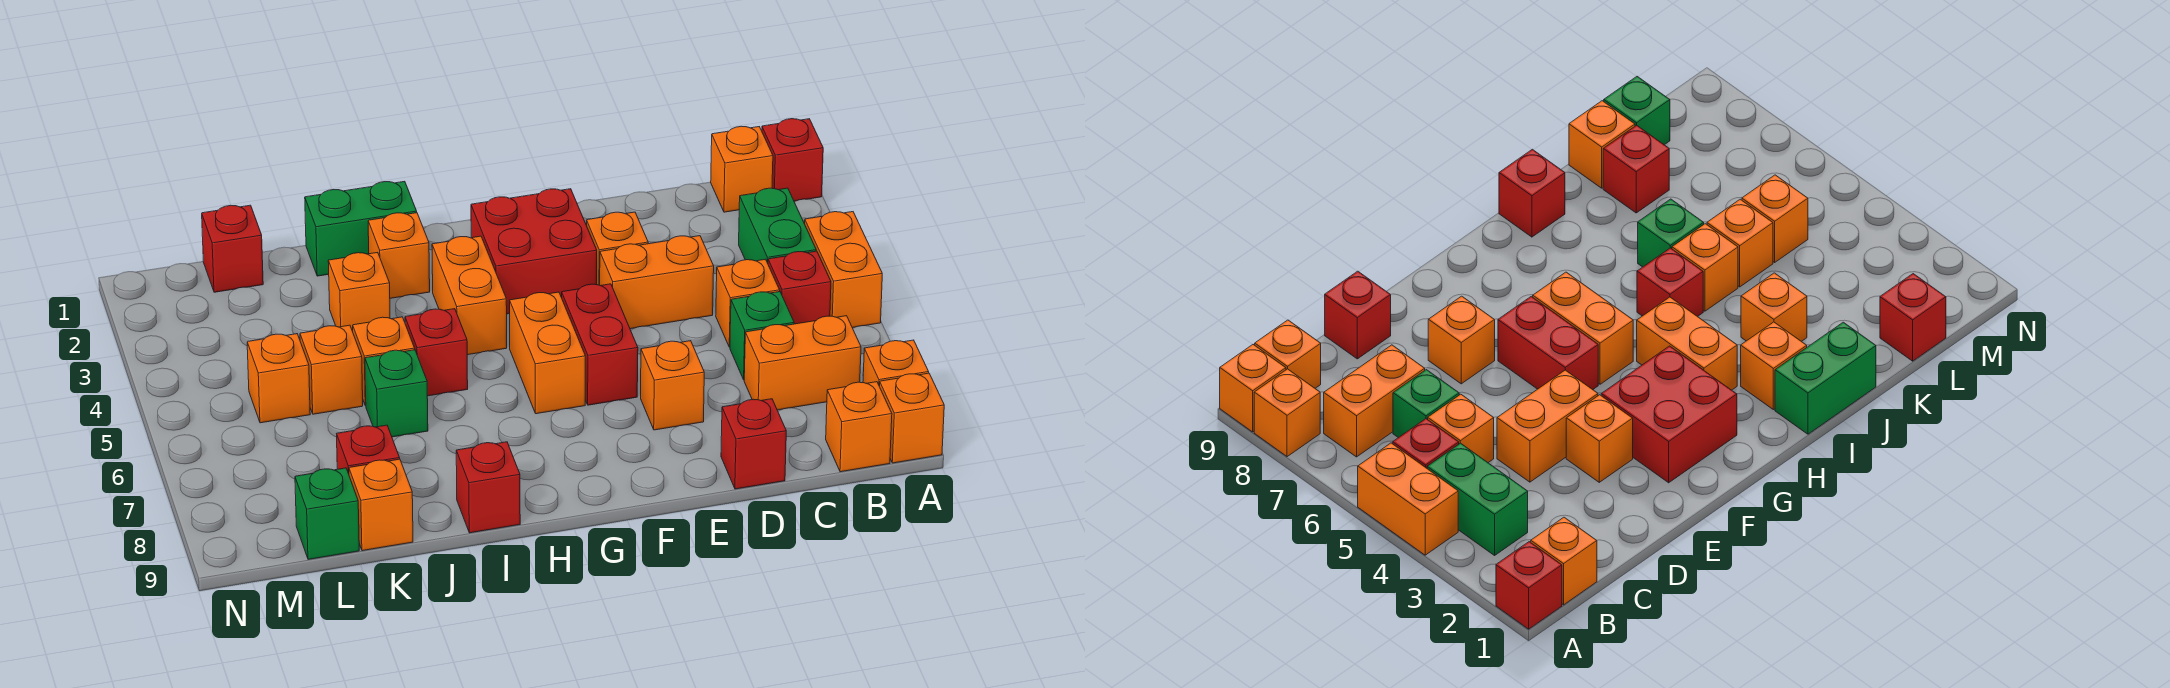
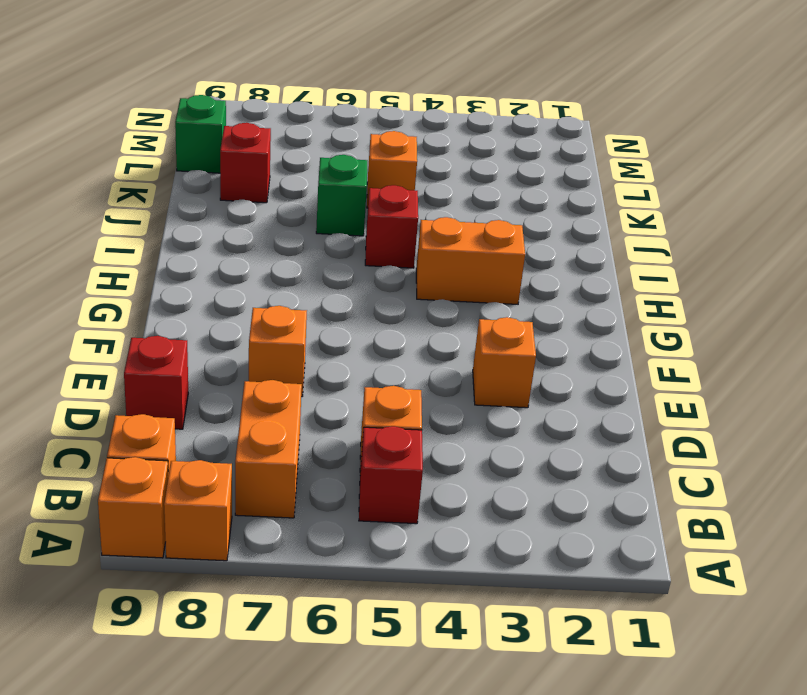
none -> red brick A1 level 1
none -> orange brick A4:A5 level 1
none -> orange brick B1 level 1
none -> green brick B3:B4 level 1

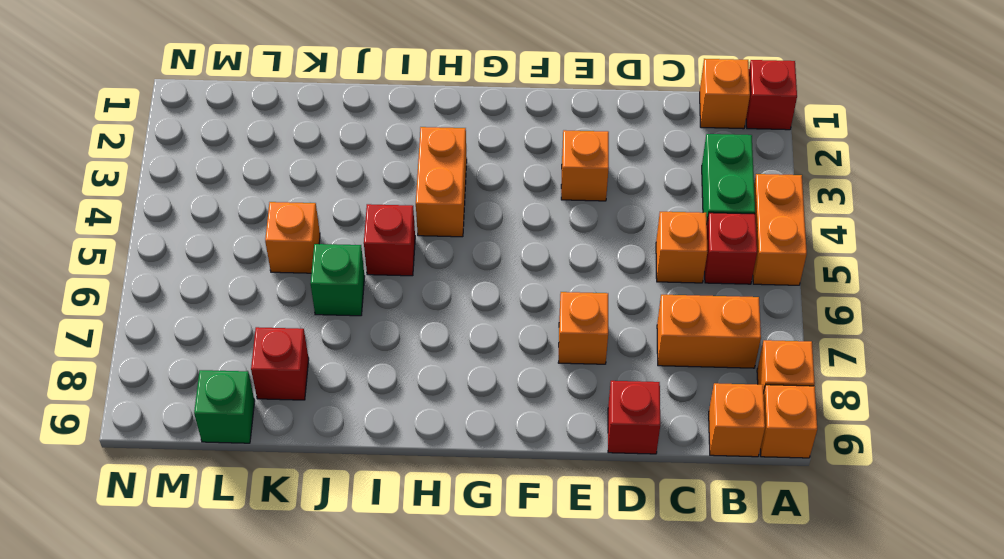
none -> green brick C6 level 1
none -> orange brick D4:E4 level 1
none -> red brick F2:G3 level 1
none -> red brick F5:F6 level 1

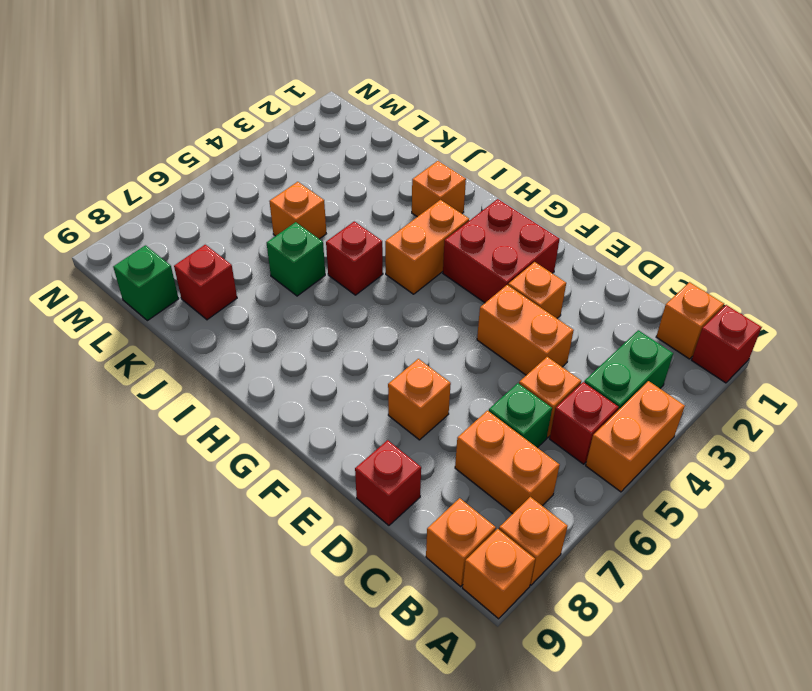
none -> red brick F5:F6 level 1
none -> orange brick G5:G6 level 1
none -> green brick I1:J1 level 1
none -> red brick I9 level 1

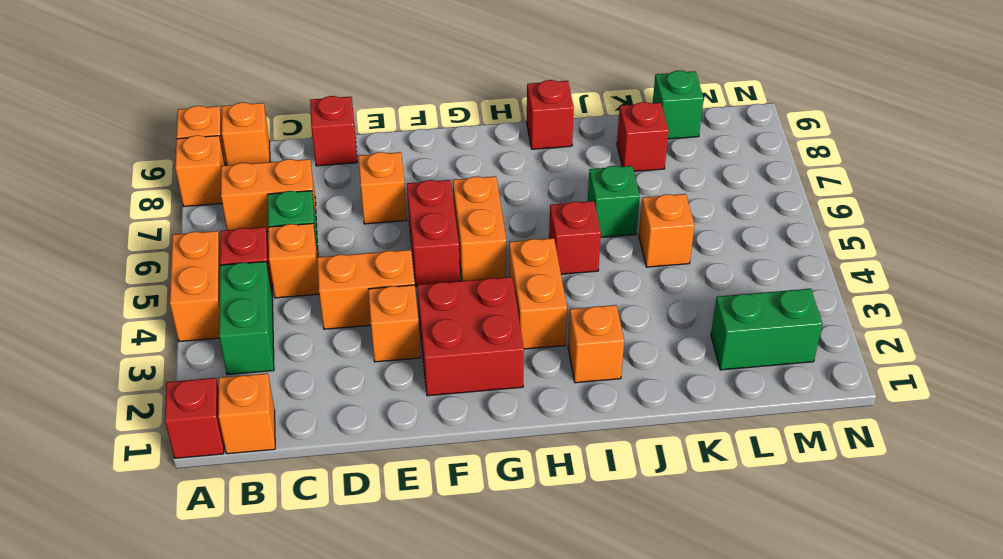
green brick L2:M2 level 1 -> green brick I1:J1 level 1
none -> orange brick J3 level 1
none -> orange brick J5 level 1
none -> orange brick K9 level 1
none -> red brick L1 level 1

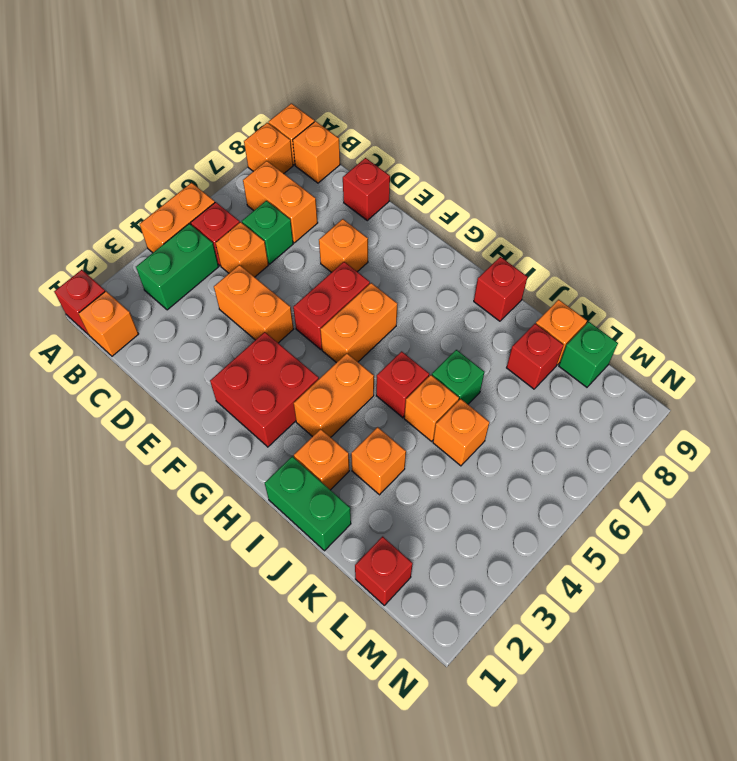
none -> orange brick E3 level 1
none -> orange brick L5 level 1

